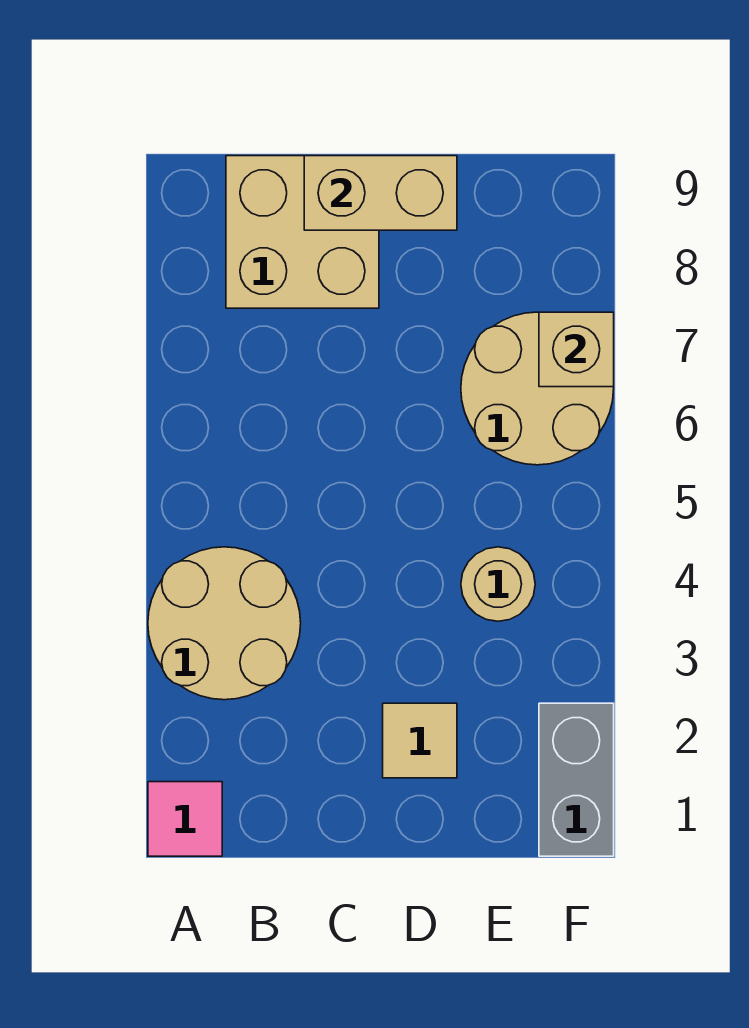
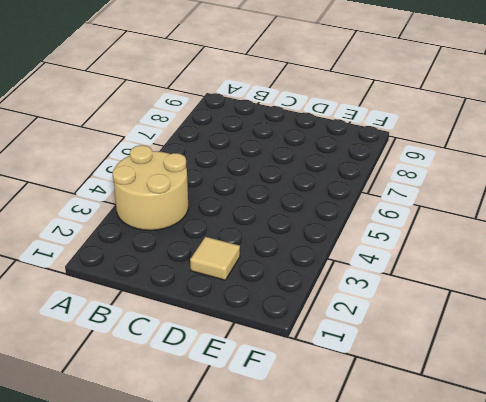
none -> pink tile A1 level 1
none -> tan brick B8:C9 level 1

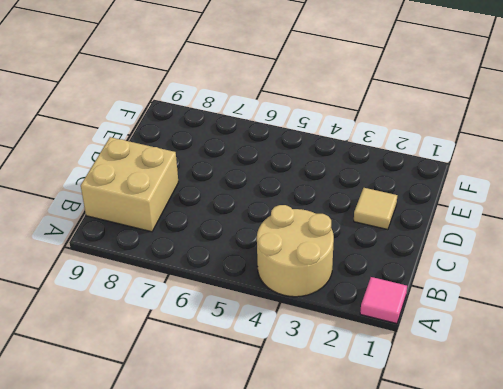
none -> tan round brick E4 level 1
none -> tan round brick E6:F7 level 1

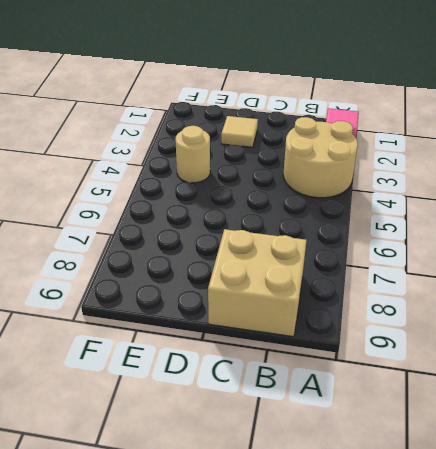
none -> tan round brick E6:F7 level 1
none -> grey brick F1:F2 level 1

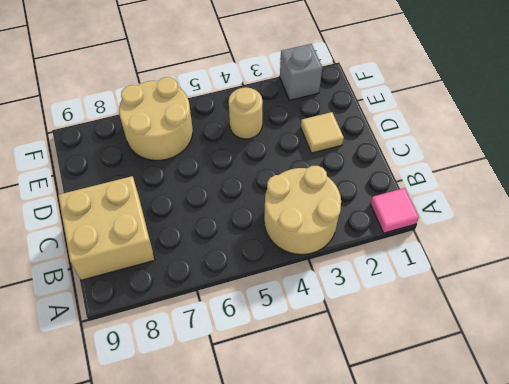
grey brick F2 level 1 -> grey brick F1:F2 level 1
none -> tan brick C9:D9 level 2
none -> tan brick F7 level 2

